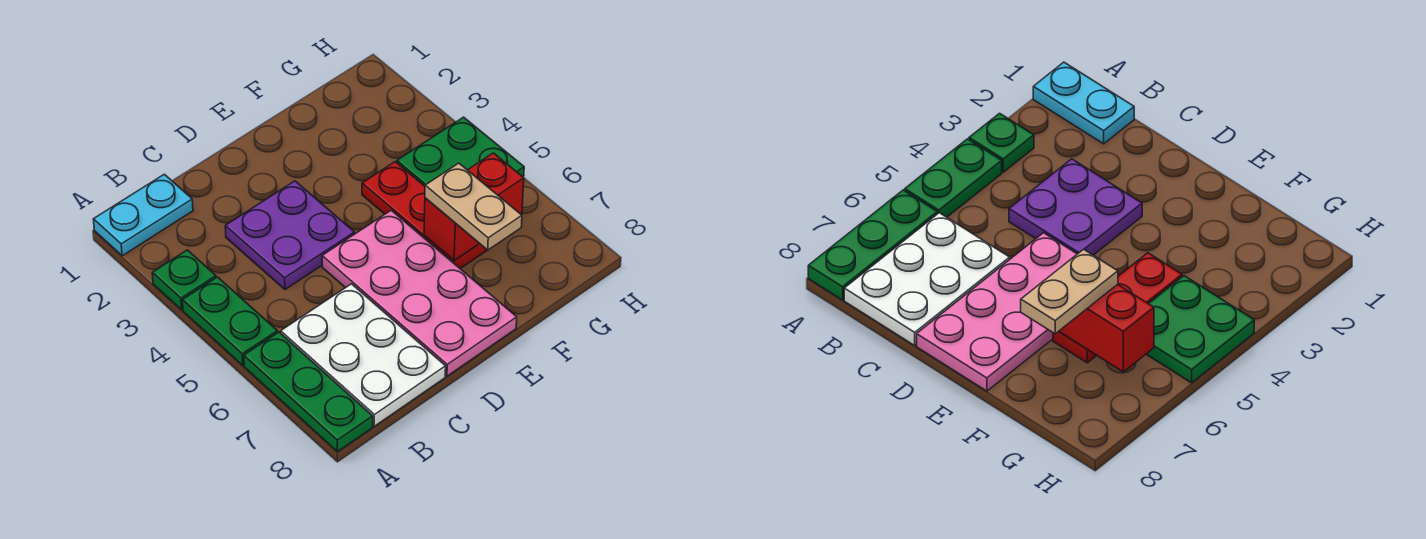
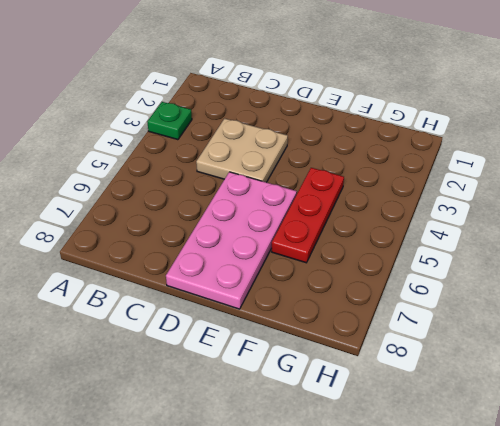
tan plate C3:D4 level 1 -> purple plate C3:D4 level 1
none -> cyan plate A1:B1 level 1
none -> green plate A4:A5 level 1

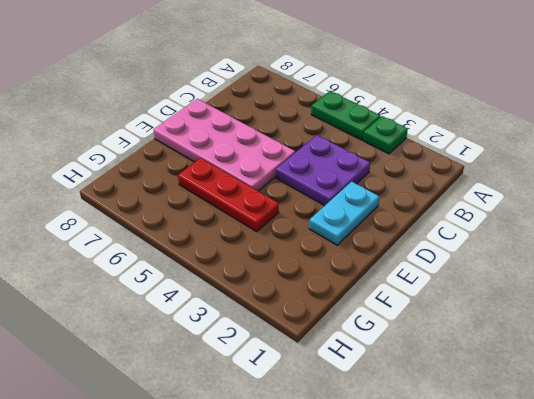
cyan plate D2:E2 level 1 -> cyan plate A1:B1 level 1
none -> green plate A6:A8 level 1
none -> white plate B6:C8 level 1

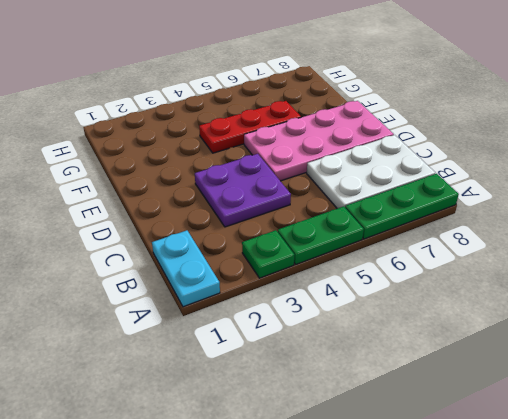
none -> green plate G4:H5 level 1
none -> red brick F6:G6 level 2

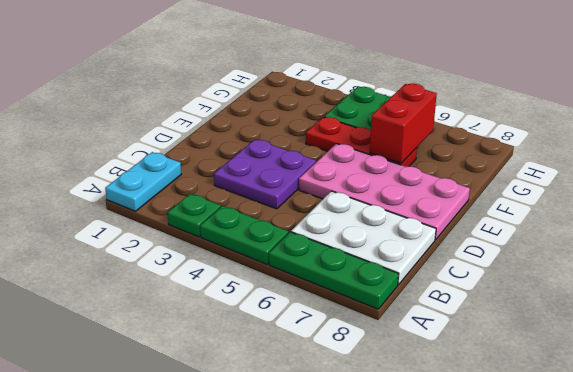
none -> tan plate F6:F7 level 3

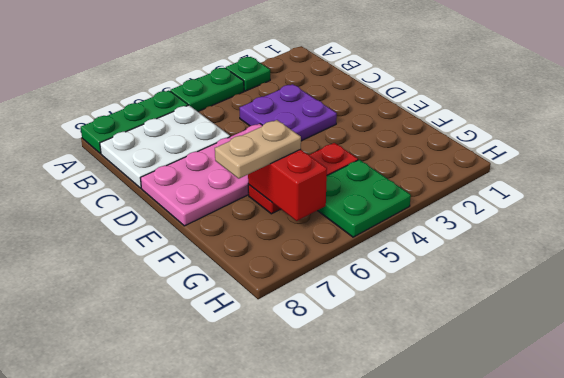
none -> cyan plate A1:B1 level 1

